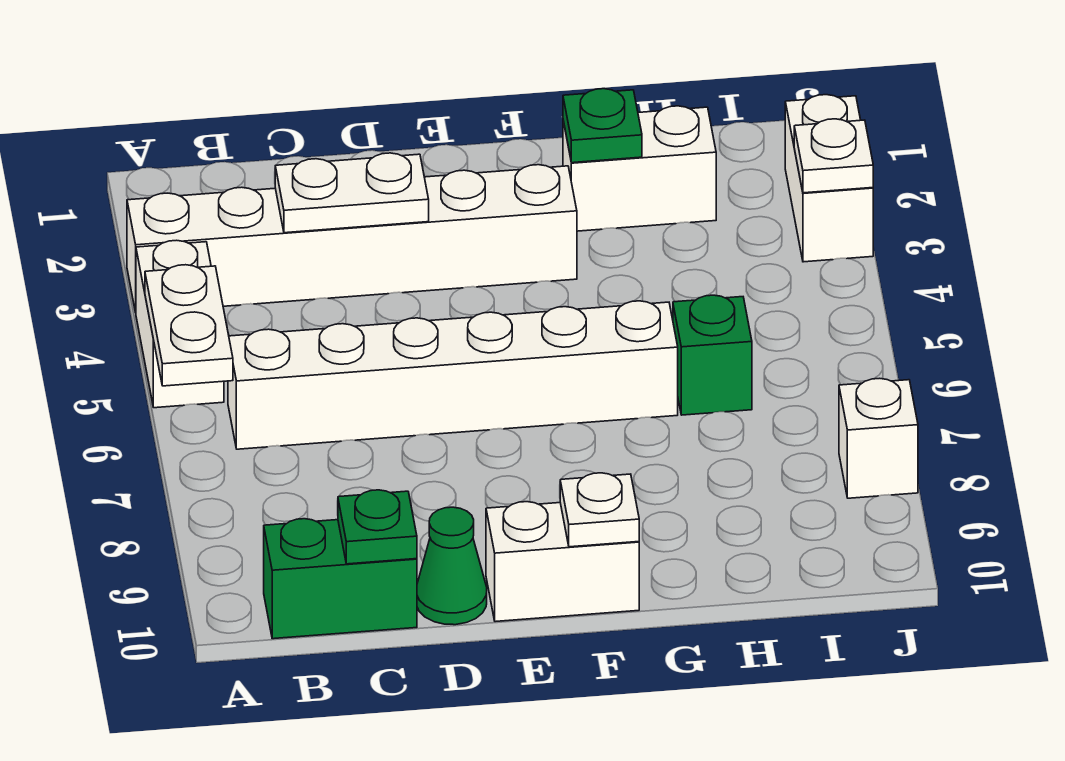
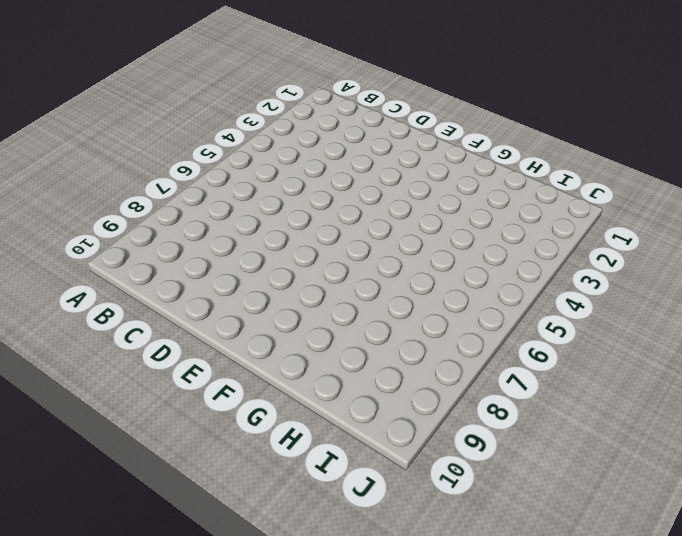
none -> white brick A3:F3 level 1
none -> white brick A4:A5 level 1
none -> white brick B6:G6 level 1

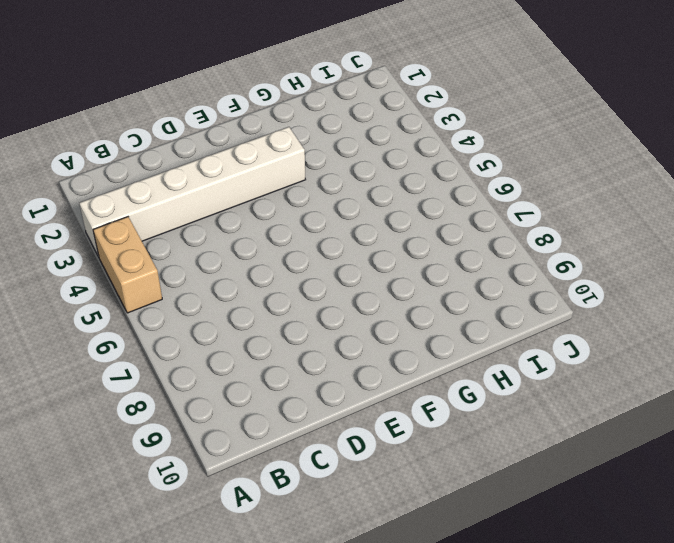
tan brick A4:A5 level 1 -> white brick A4:A5 level 1
none -> white brick B6:G6 level 1
none -> green brick B10:C10 level 1
none -> green cone D10 level 1

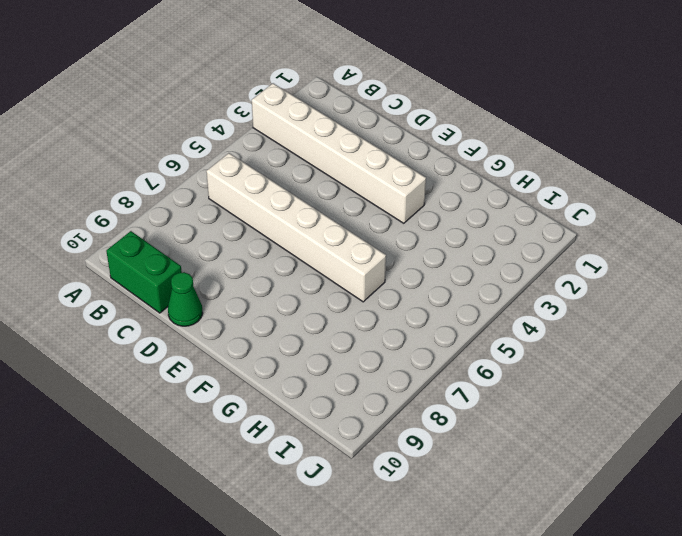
none -> white brick A4:A5 level 1
none -> white brick E10:F10 level 1
none -> white brick G2:H2 level 1

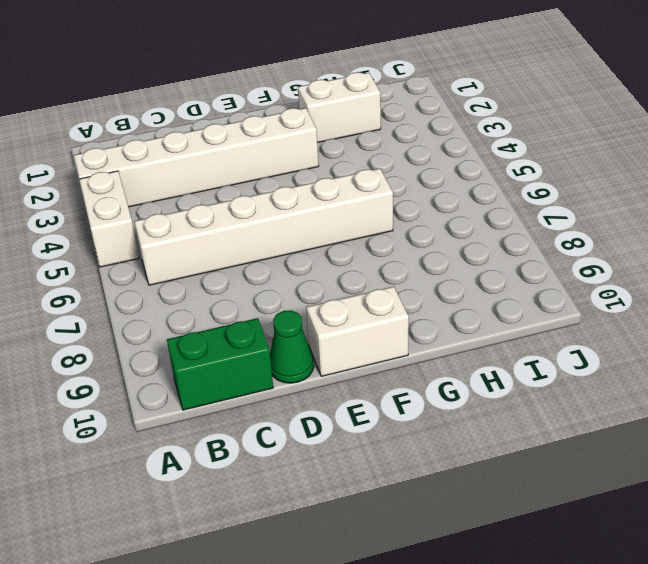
none -> green brick H6 level 1
none -> white brick J2:J3 level 1
none -> white brick J8 level 1

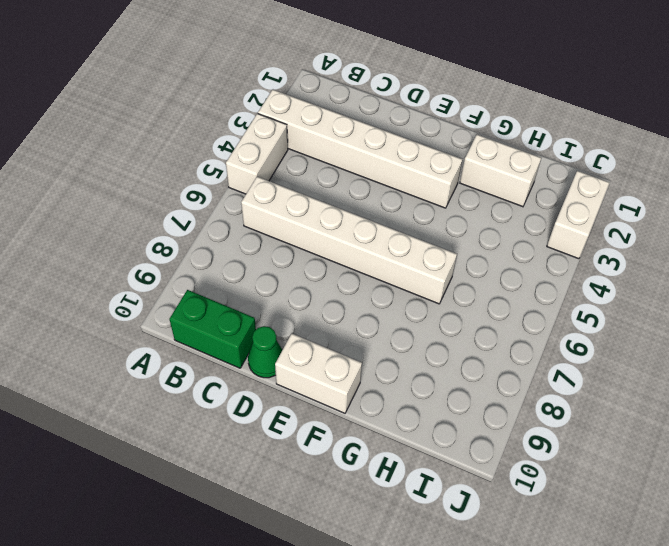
none -> green brick H6 level 1
none -> white brick J8 level 1
none -> white plate A5:A6 level 2

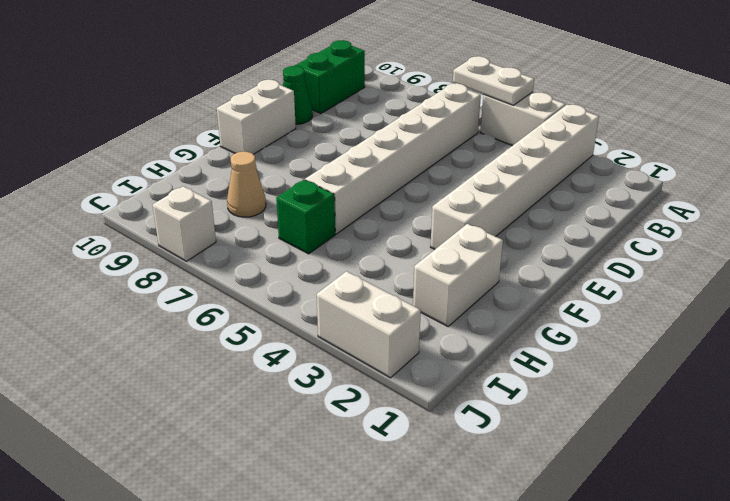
tan cone H8 level 1 -> none
none -> white plate C3:D3 level 2
none -> green plate C10 level 2
none -> white plate F10 level 2

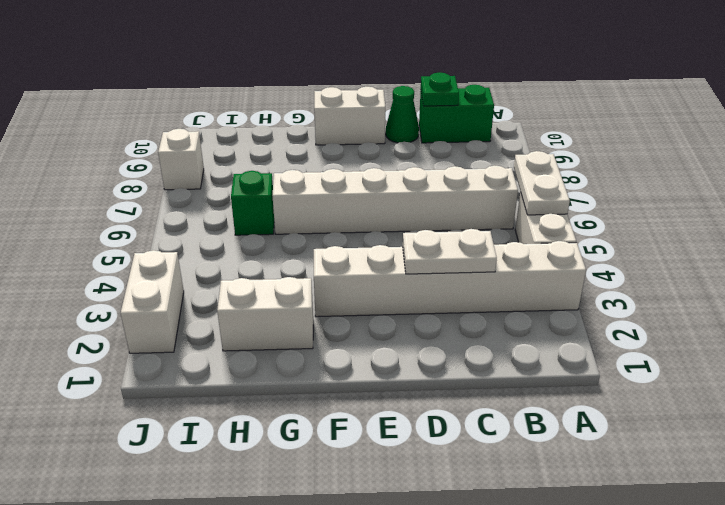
none -> white plate F10 level 2
none -> green plate G2 level 2
none -> white plate J3 level 2

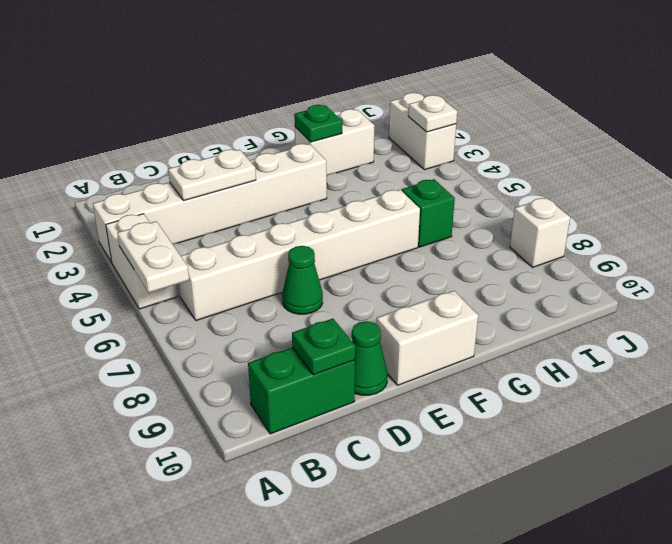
green cone D7 level 1 -> none
none -> white plate F10 level 2

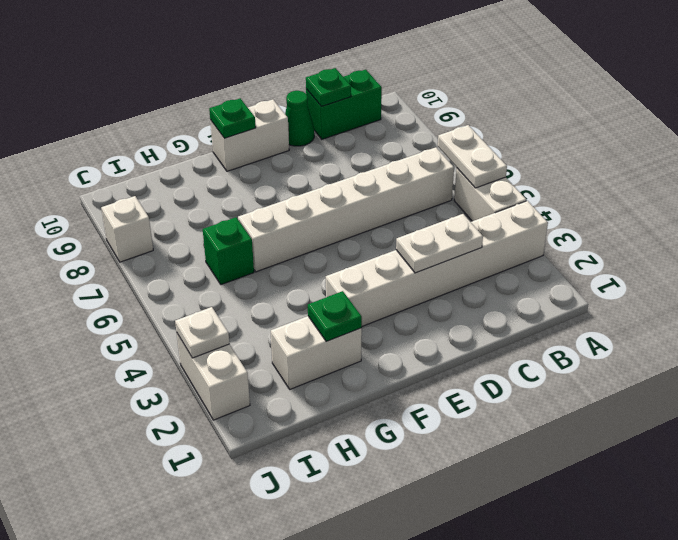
green plate F10 level 2 -> white plate F10 level 2

